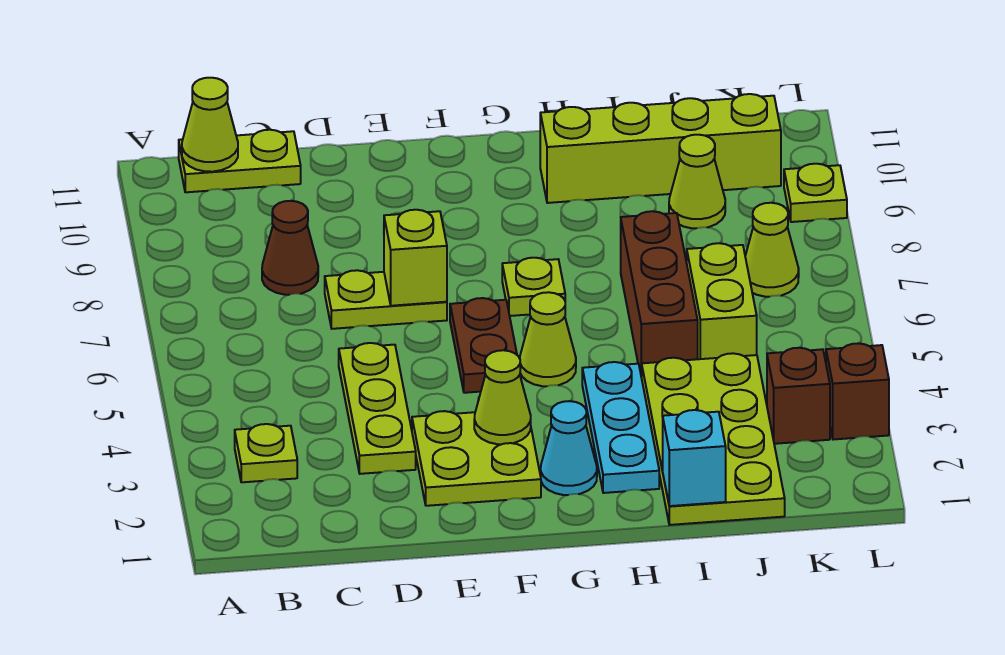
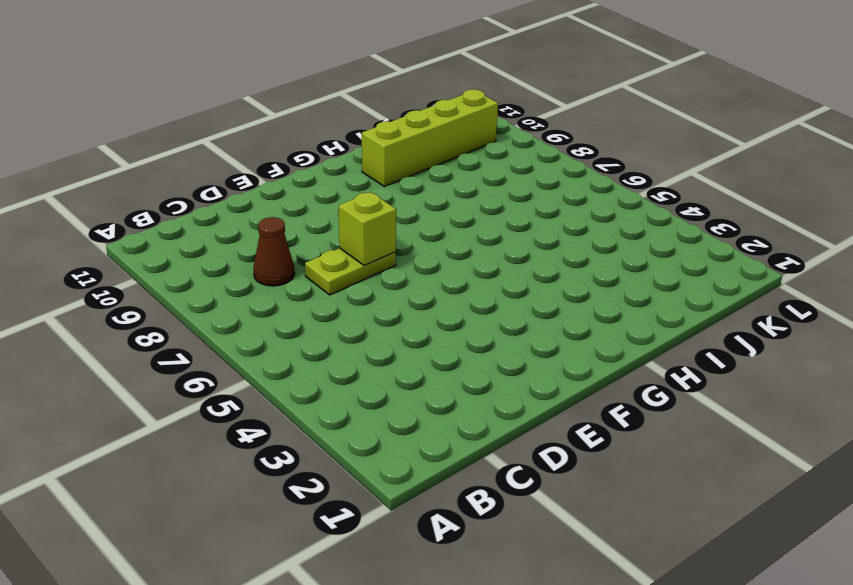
none -> lime plate B3 level 1
none -> lime plate B11:C11 level 1
none -> lime plate D3:D5 level 1

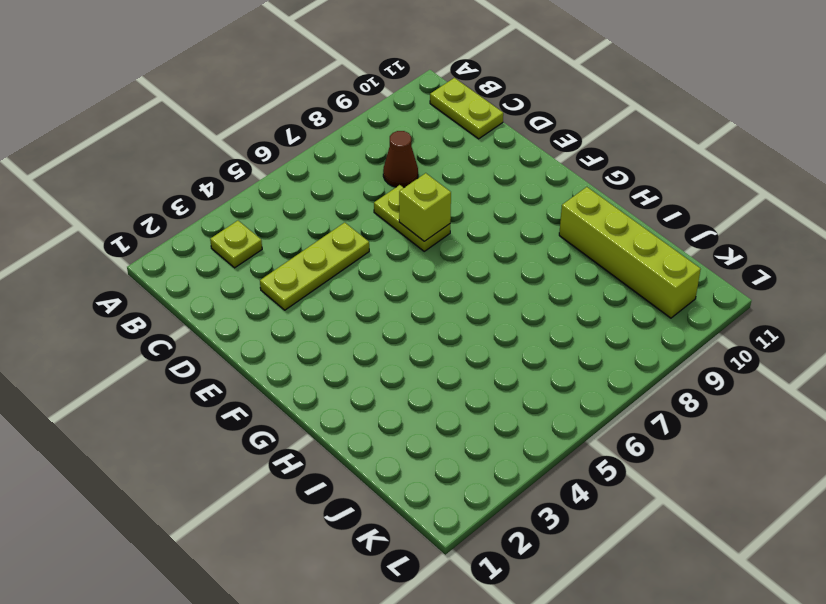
none -> lime plate E2:F3 level 1
none -> brown plate F5:F6 level 1
none -> cyan cone G2 level 1

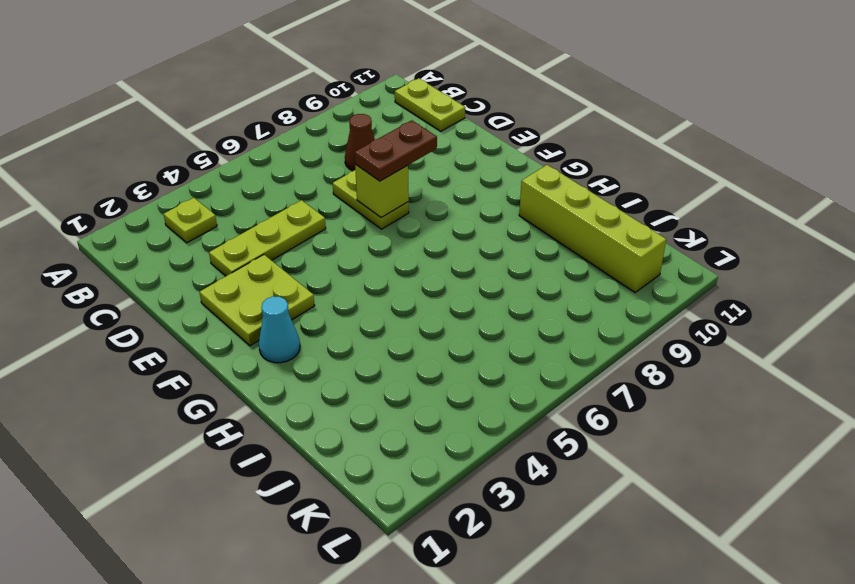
brown plate E7:E8 level 3 -> brown plate F5:F6 level 1
none -> lime cone G5 level 1
none -> lime plate G7 level 1
none -> cyan plate H2:H4 level 1

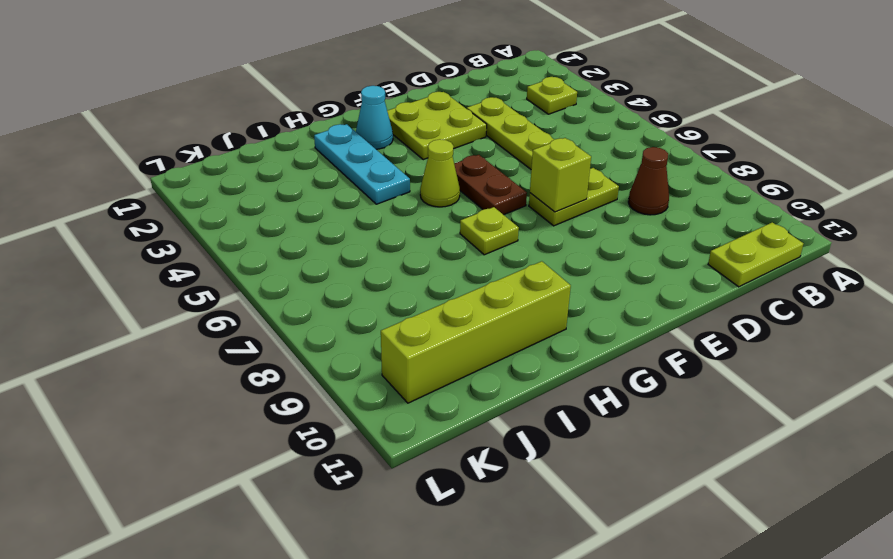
none -> lime plate I1:J4 level 1
none -> brown brick I5:I7 level 1
none -> lime brick J5:J6 level 1

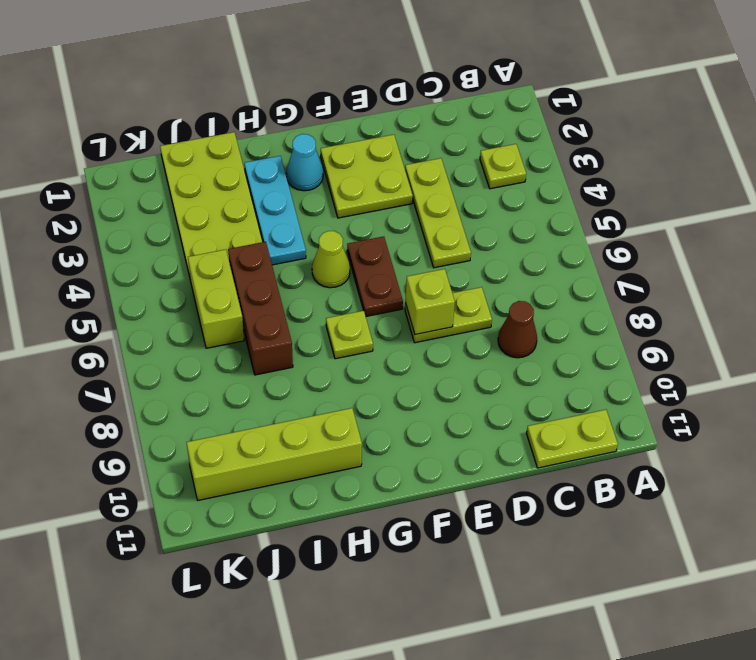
none -> lime cone J9 level 1
none -> brown brick K3 level 1
none -> lime cone K7 level 1

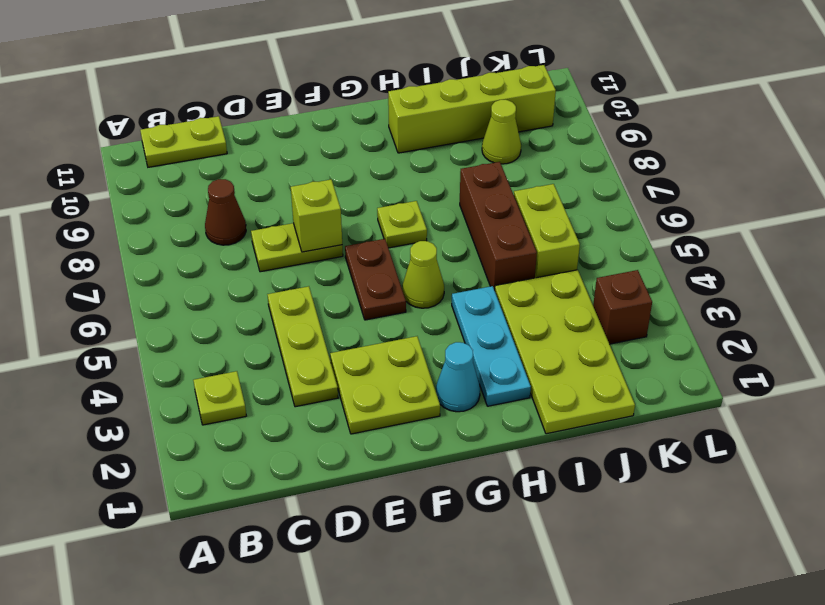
none -> lime cone K7 level 1
none -> brown brick L3 level 1
none -> lime plate L9 level 1

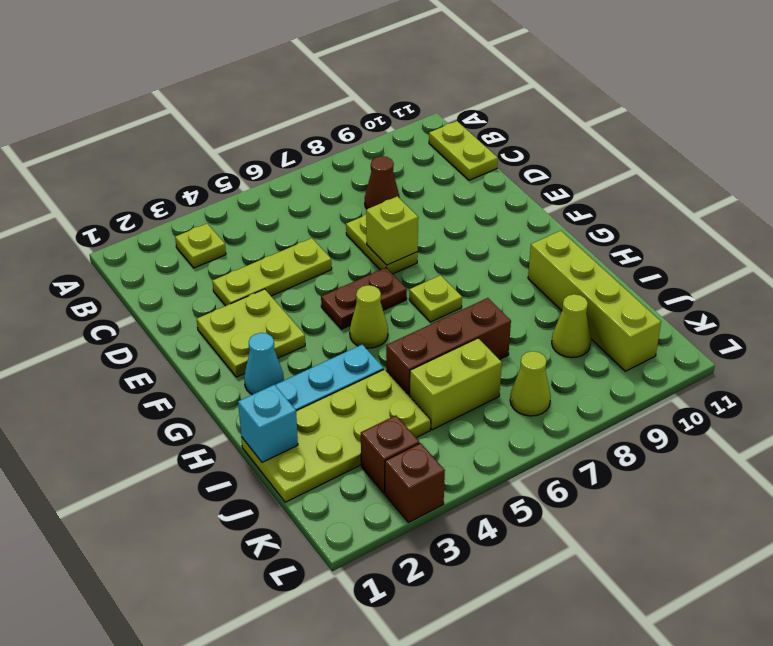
none -> lime plate L9 level 1
none -> lime cone B11 level 2
none -> lime cone F3 level 2

